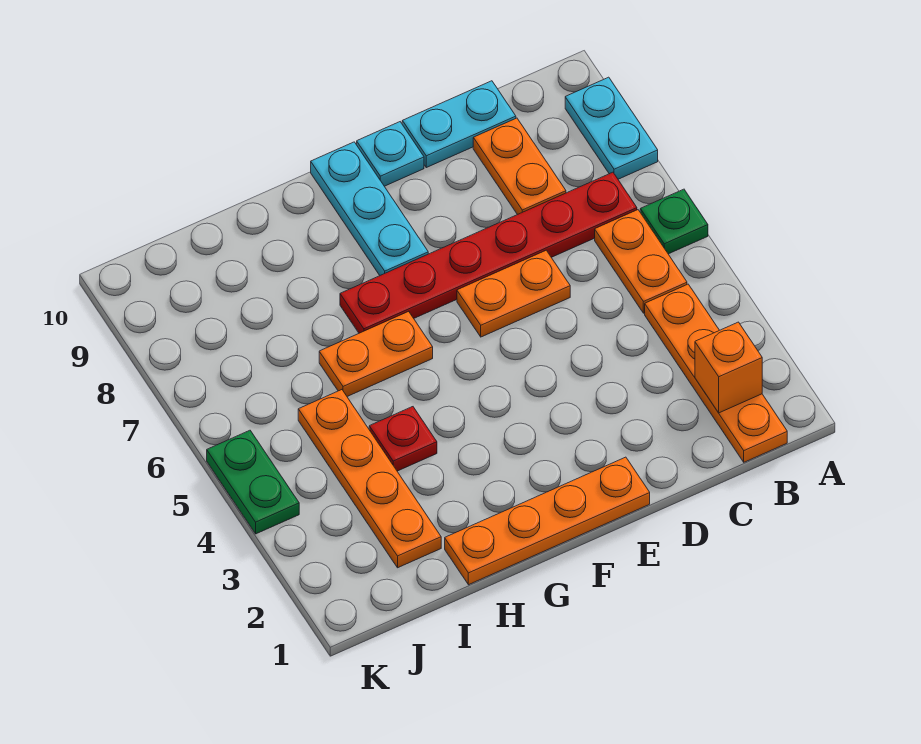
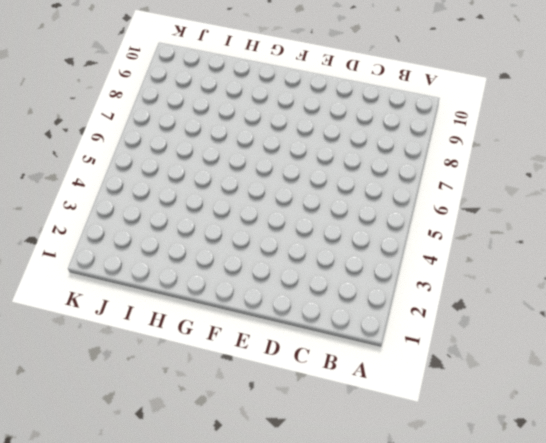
none -> green plate A6 level 1
none -> cyan plate A8:A9 level 1
none -> orange plate B1:B4 level 1

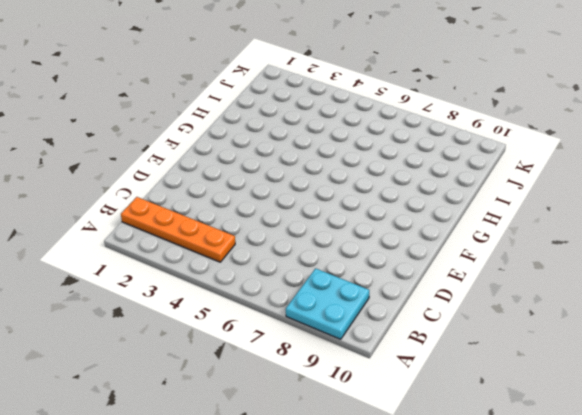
cyan plate A8:B9 level 1 -> cyan plate A8:A9 level 1
none -> green plate A6 level 1
none -> orange plate B5:B6 level 1
none -> red plate B7:G7 level 1

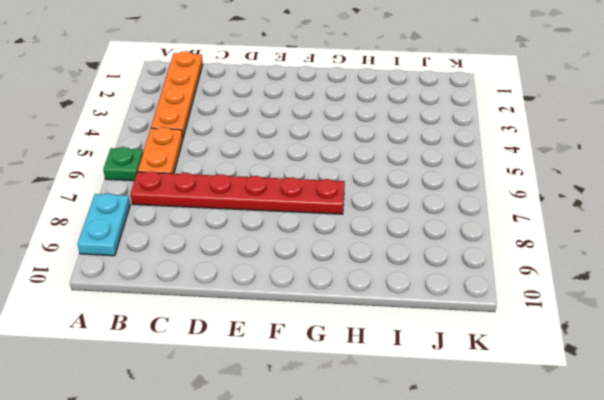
none -> orange plate C8:C9 level 1
none -> cyan plate C10:D10 level 1
none -> orange plate D6:E6 level 1

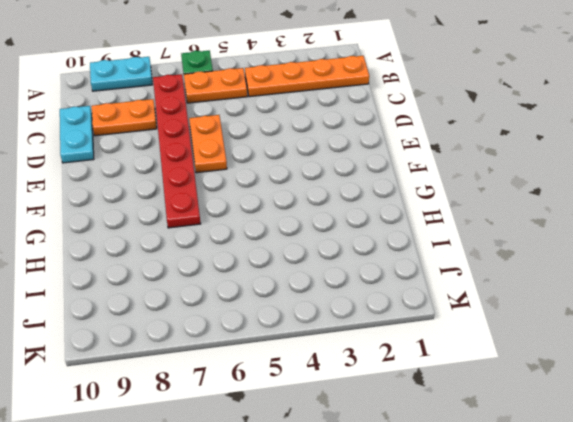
none -> orange plate E1:H1 level 1
none -> cyan plate E10 level 1
none -> cyan plate F8:F10 level 1

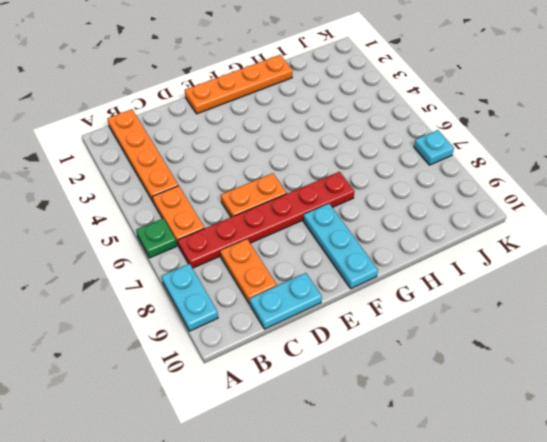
cyan plate K7 level 1 -> cyan plate E10 level 1
none -> orange plate G6:H6 level 1
none -> red plate H4 level 1
none -> orange plate I2:I5 level 1

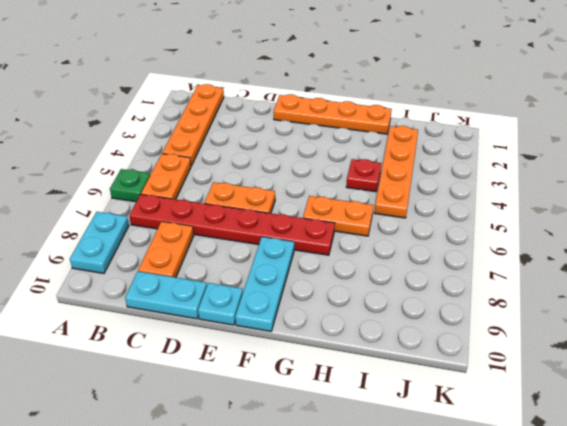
none -> green plate K4:K5 level 1
none -> orange brick B2 level 2

